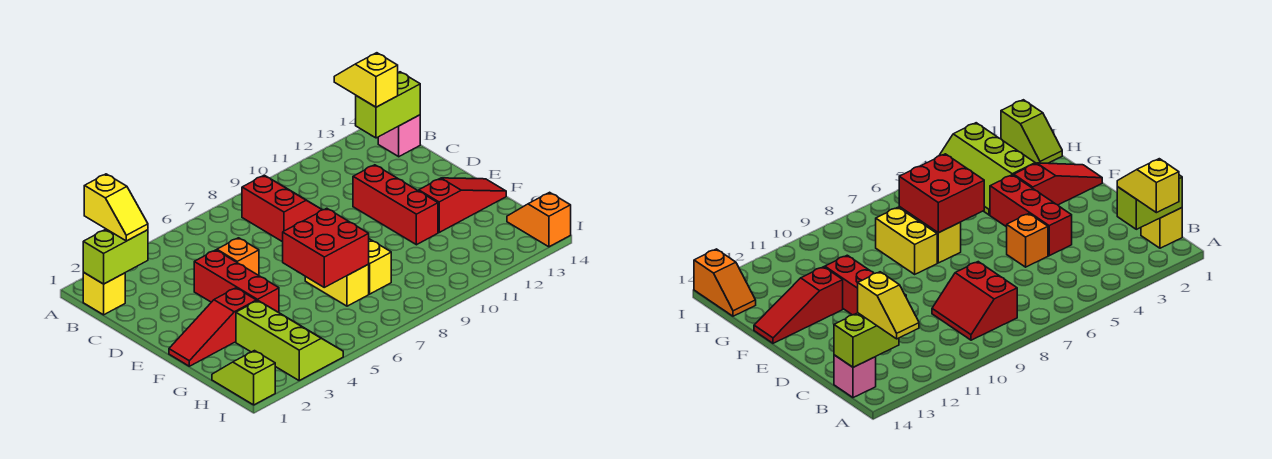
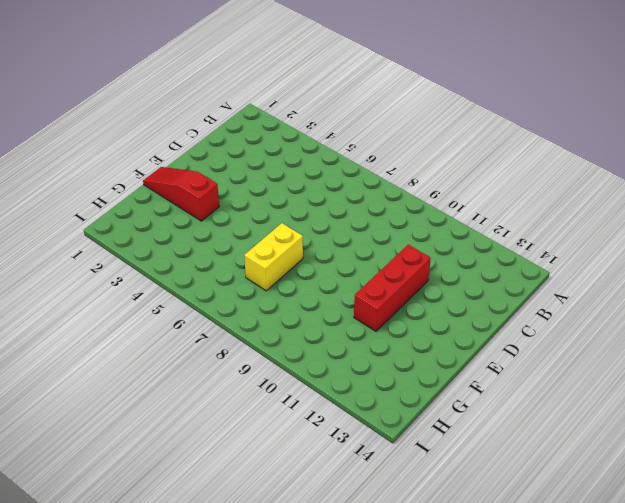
none -> yellow brick B1 level 1
none -> red slope B8:C9 level 1 top 8
none -> pink brick B14 level 1

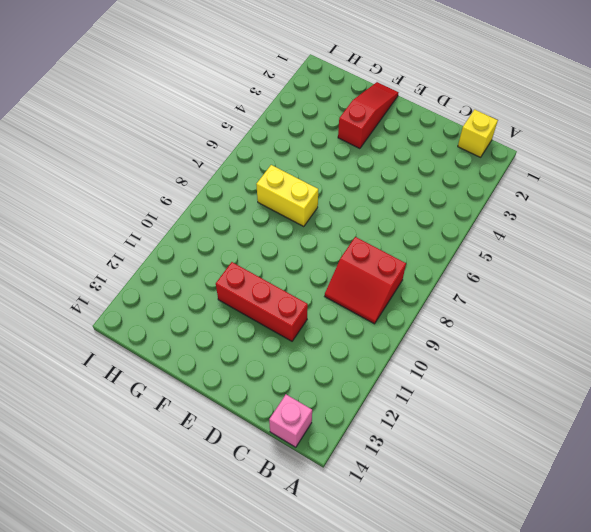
none -> red brick D4:F4 level 1
none -> orange brick D5 level 1
none -> yellow brick F8:G8 level 1

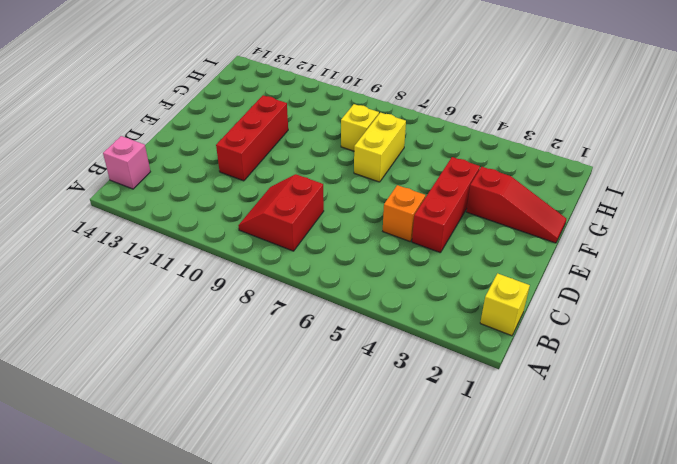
yellow brick G8 level 1 -> yellow brick F8:G8 level 1
none -> red slope F12:F14 level 1 top 12
none -> lime slope G3:I4 level 1 top 3
none -> lime slope H1:I1 level 1 top I

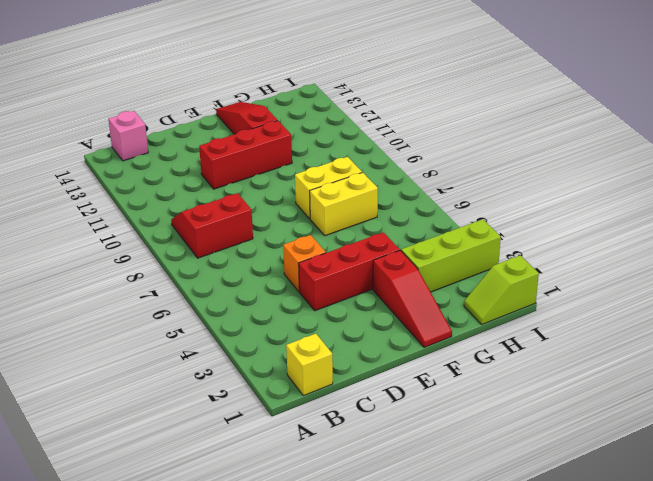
none -> orange slope H14:I14 level 1 top I
none -> lime brick B1:B2 level 2
none -> lime brick B13:B14 level 2

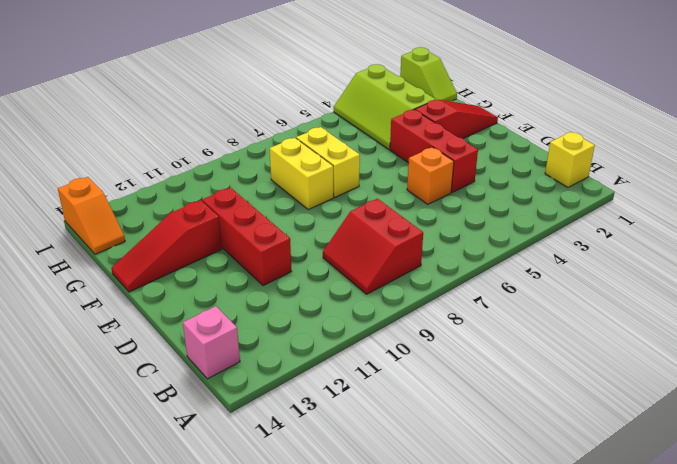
none -> lime brick B1:B2 level 2
none -> lime brick B13:B14 level 2
none -> red brick F6:G7 level 2

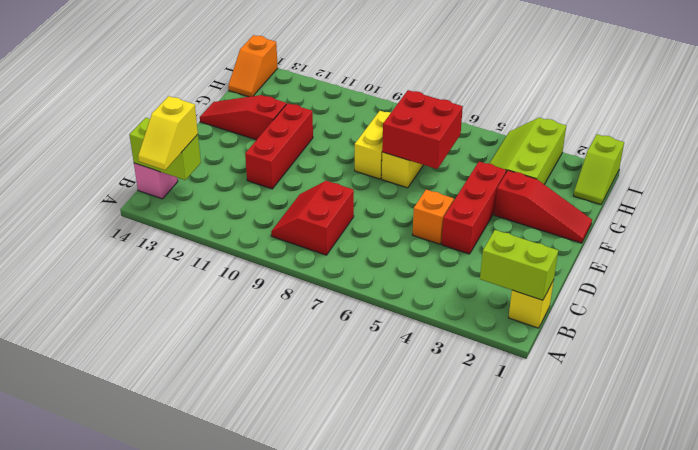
none -> yellow slope A2:B2 level 3 top A

